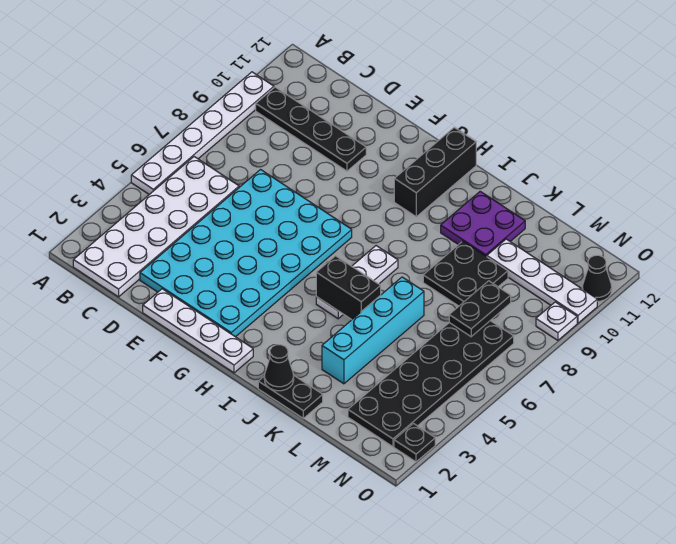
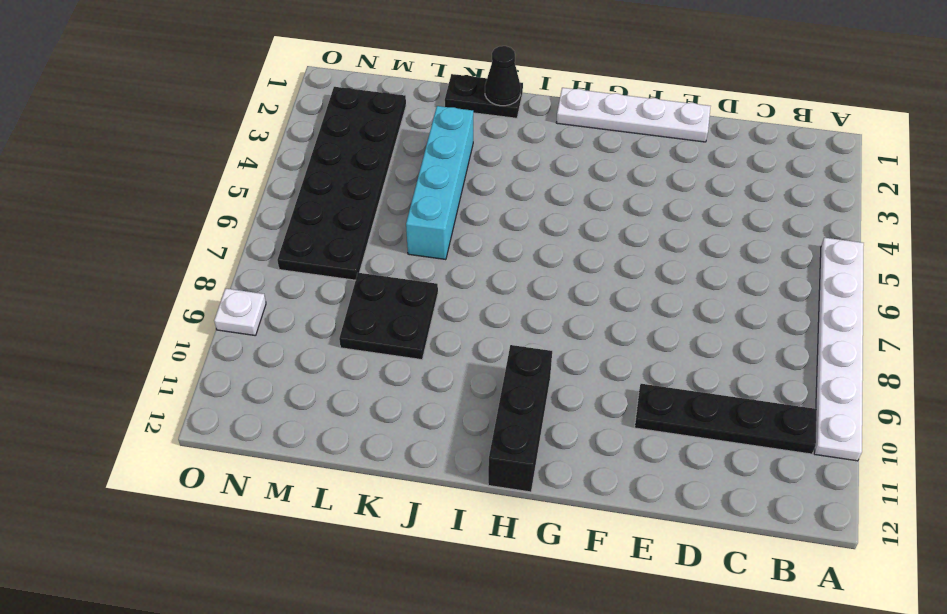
none -> white plate B1:C6 level 1
none -> cyan plate D2:G7 level 1
none -> white plate I5:I7 level 1

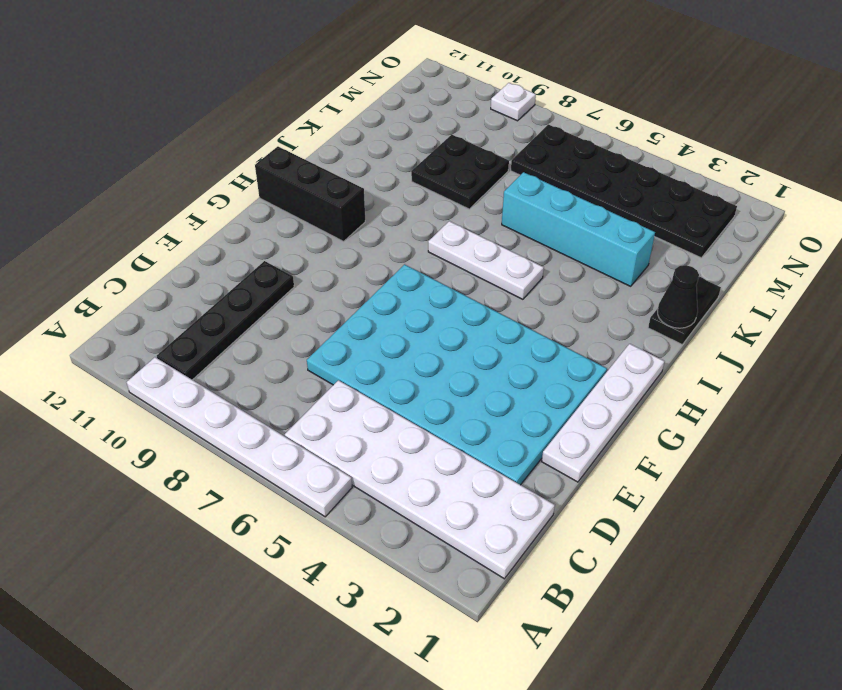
none -> purple plate J10:K11 level 1
none -> white plate L10:O10 level 1
none -> black plate O2 level 1

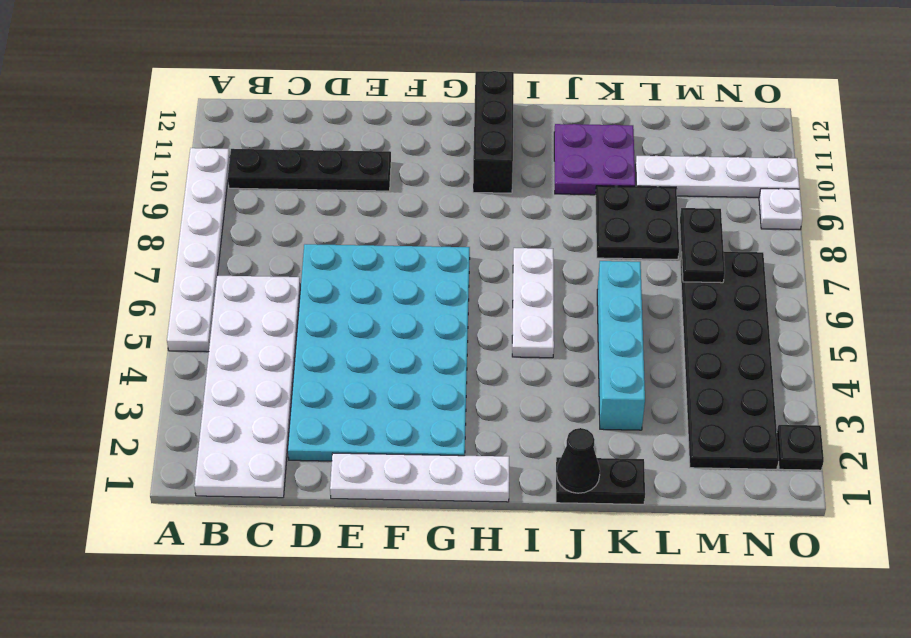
none -> black cone O11 level 1
none -> black brick I5:J5 level 2

